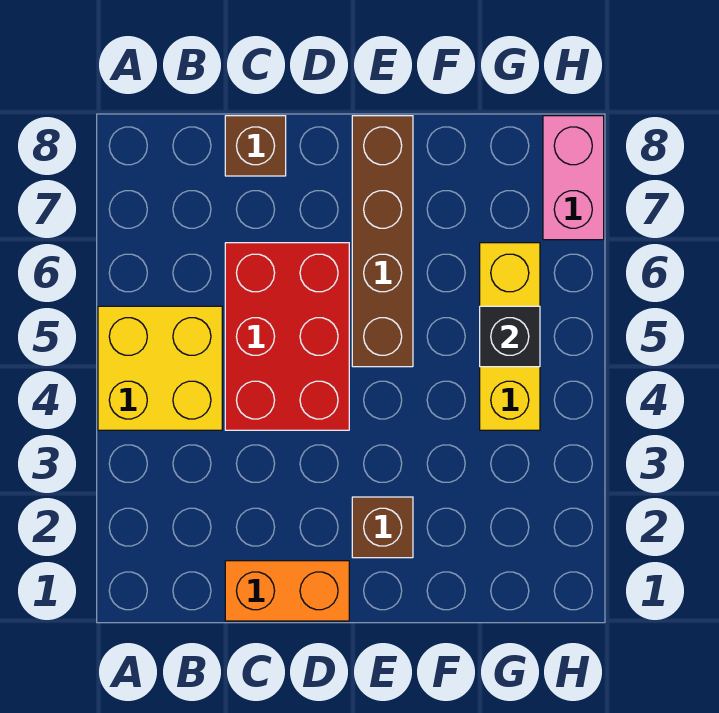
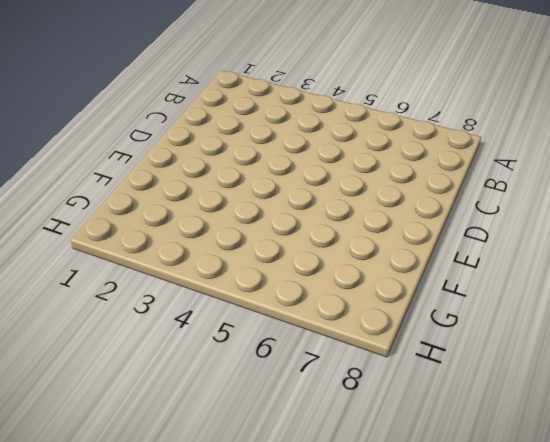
none -> yellow brick A4:B5 level 1
none -> orange brick C1:D1 level 1

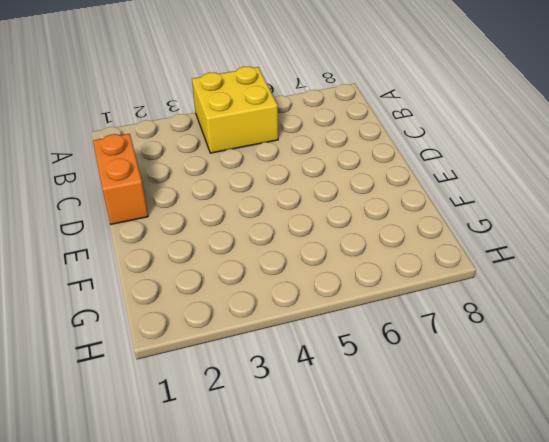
none -> red brick C4:D6 level 1
none -> brown brick C8 level 1

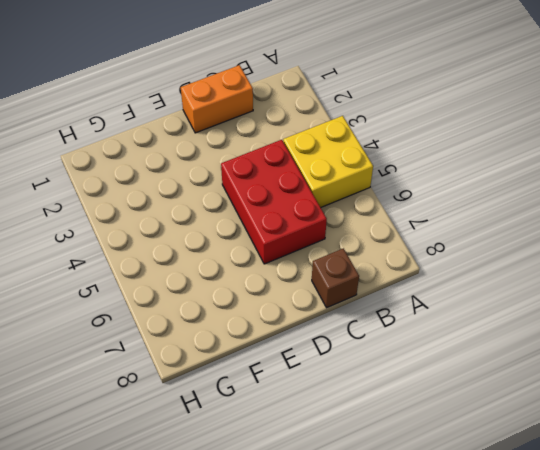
none -> brown brick E2 level 1
none -> brown brick E5:E8 level 1

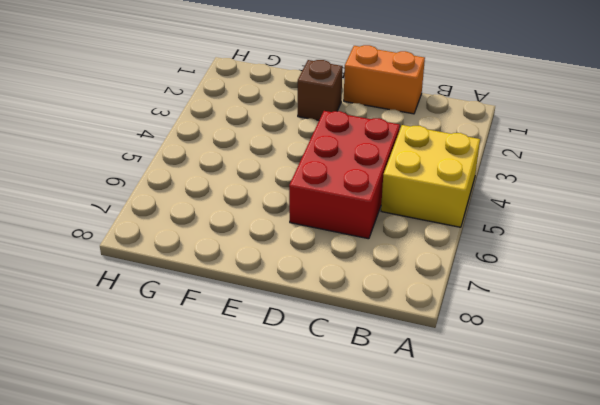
none -> brown brick C8 level 1
none -> brown brick E5:E8 level 1

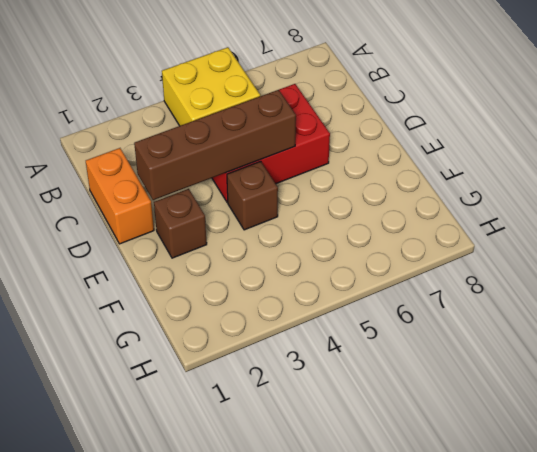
brown brick D2:D5 level 2 -> brown brick E5:E8 level 1
brown brick E4 level 1 -> brown brick C8 level 1
none -> yellow brick G4:G6 level 1
none -> pink brick H7:H8 level 1

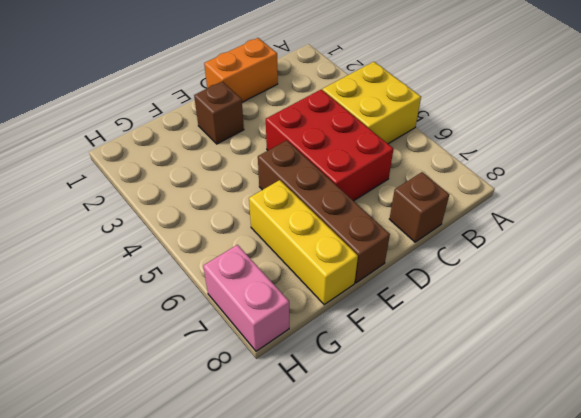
yellow brick F6:F8 level 1 -> yellow brick G4:G6 level 1
none -> black brick G5 level 2

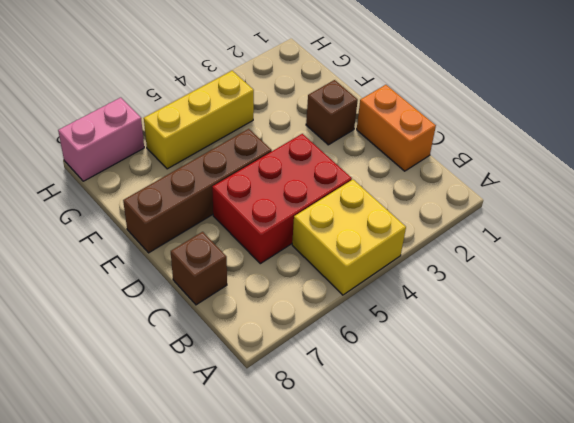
none -> black brick G5 level 2

